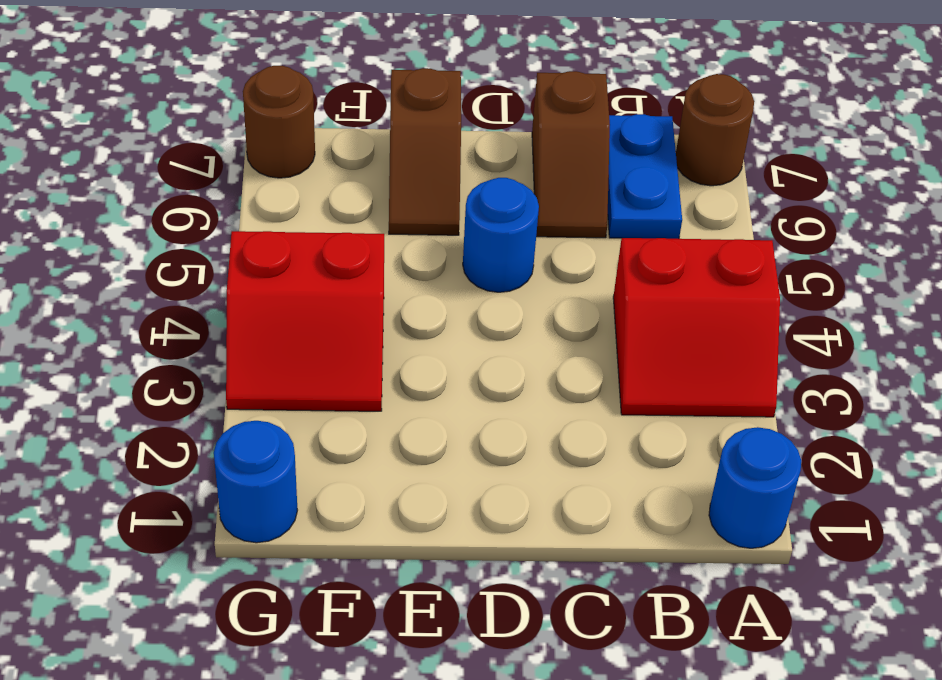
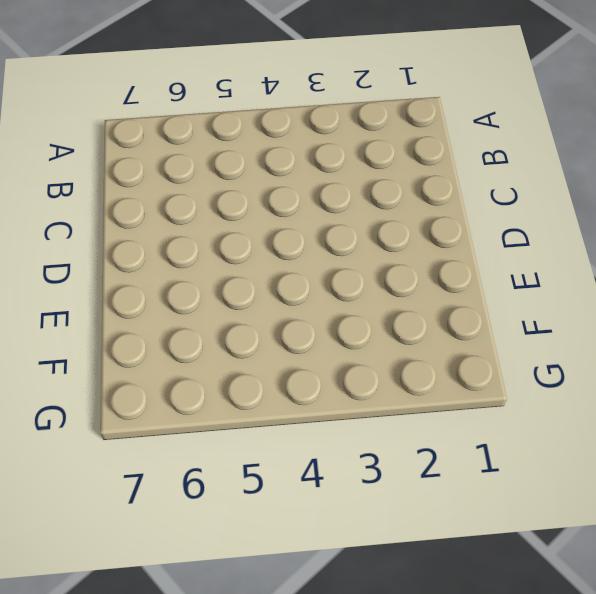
none -> blue round brick A1 level 1
none -> red slope A3:B4 level 1 top 4

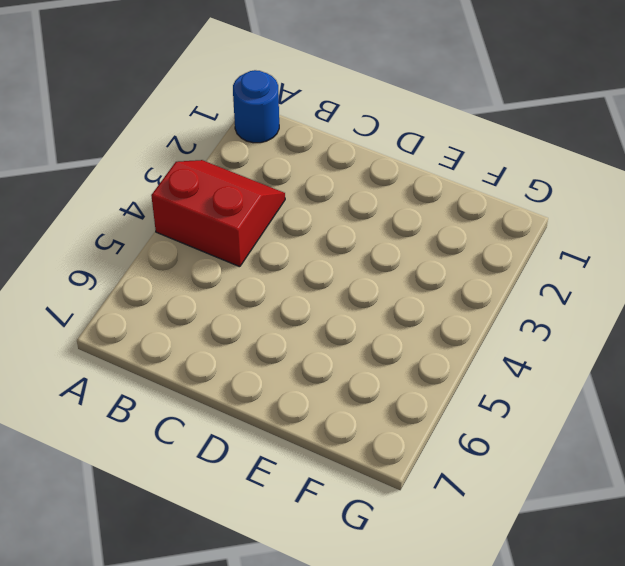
none -> brown round brick A7 level 1
none -> blue plate B6:B7 level 1

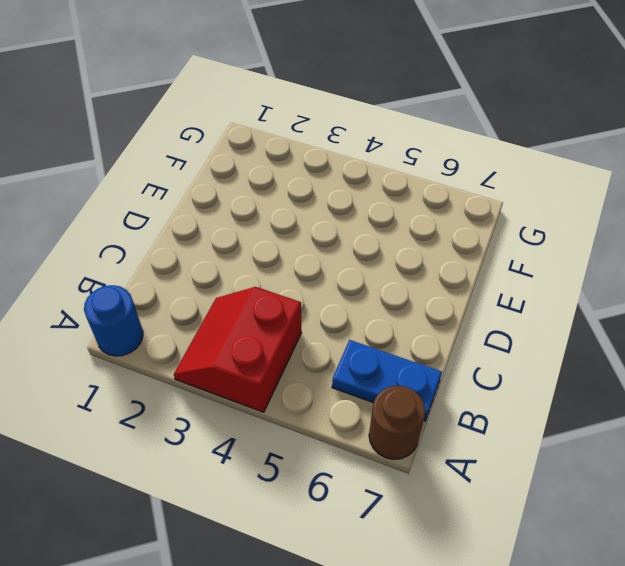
none -> brown slope C6:C7 level 1 top 7
none -> blue round brick D5 level 1

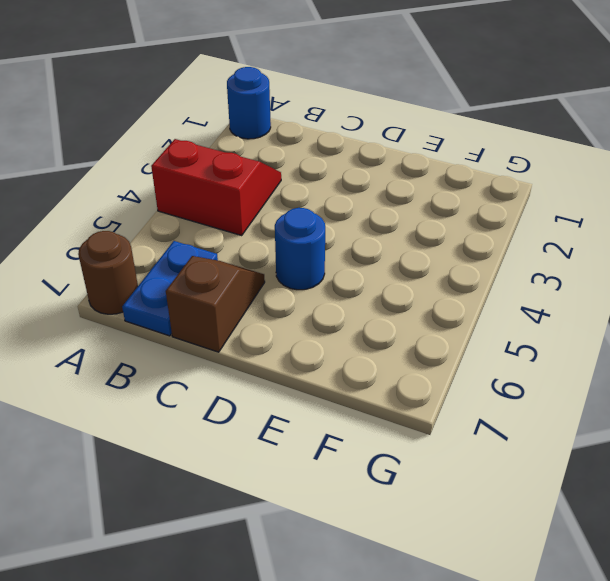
none -> brown slope E6:E7 level 1 top 7
none -> red slope F3:G4 level 1 top 4

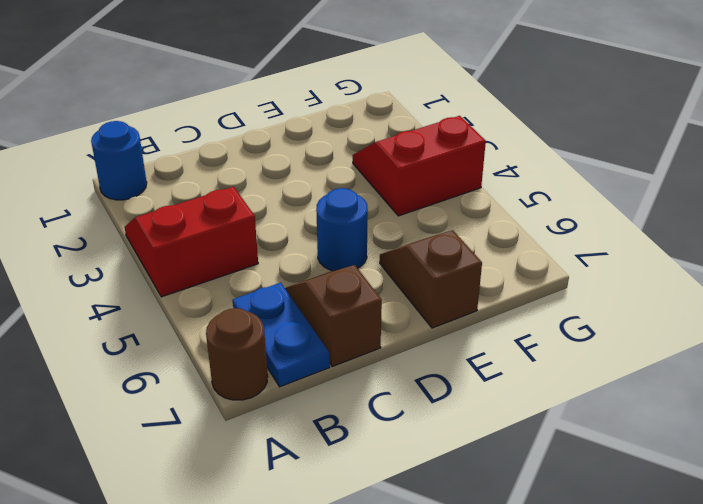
none -> blue round brick G1 level 1
none -> brown round brick G7 level 1

